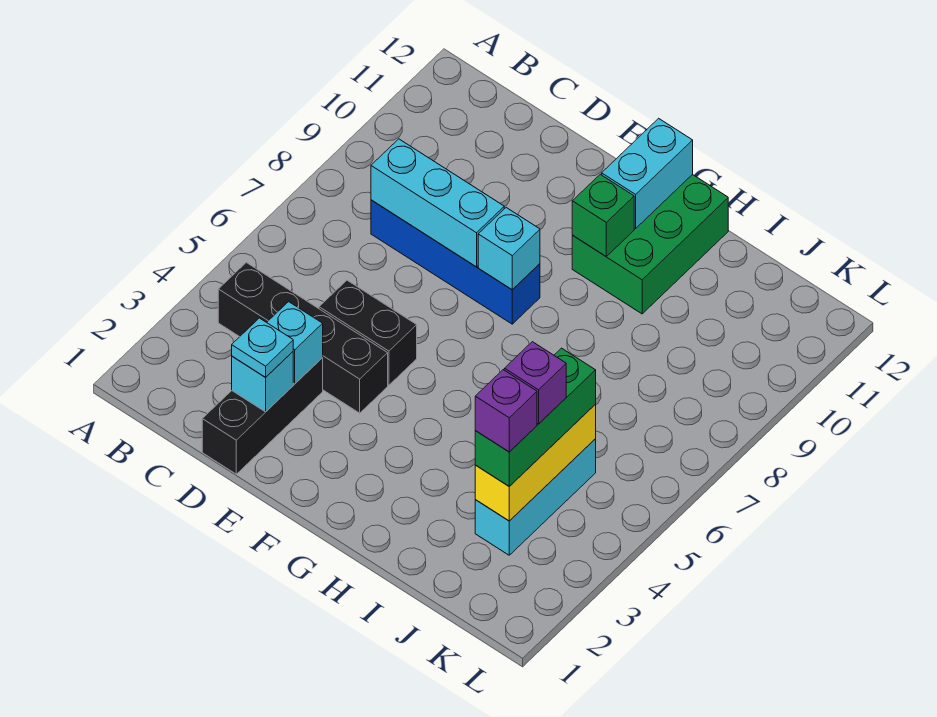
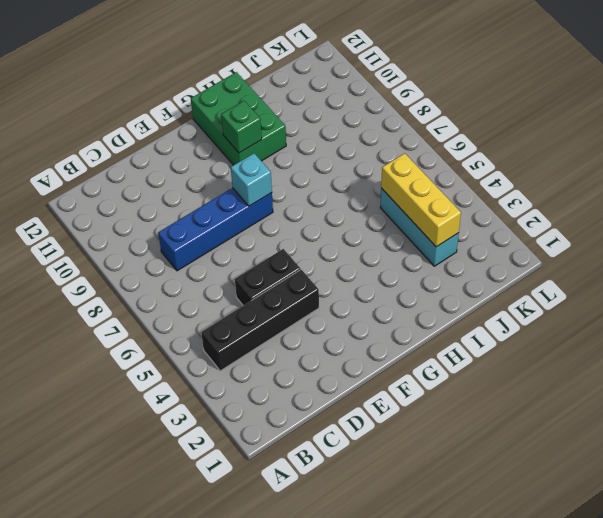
none -> black brick D1:D3 level 1
none -> cyan brick C8:E8 level 2
none -> cyan brick D2 level 2

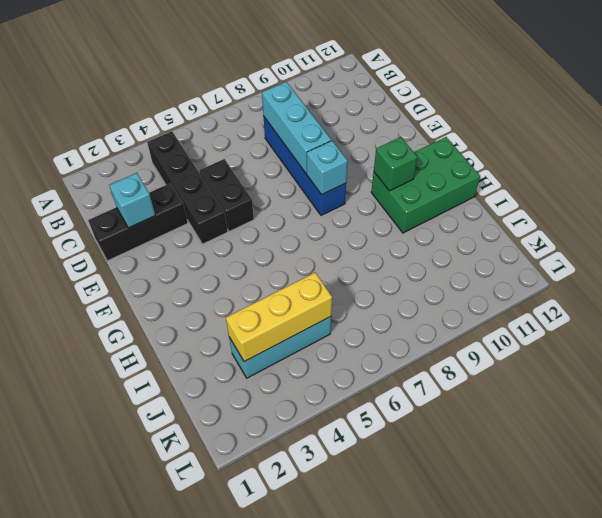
none -> cyan brick D3 level 2
none -> cyan brick G11:G12 level 2
none -> cyan plate D2 level 3

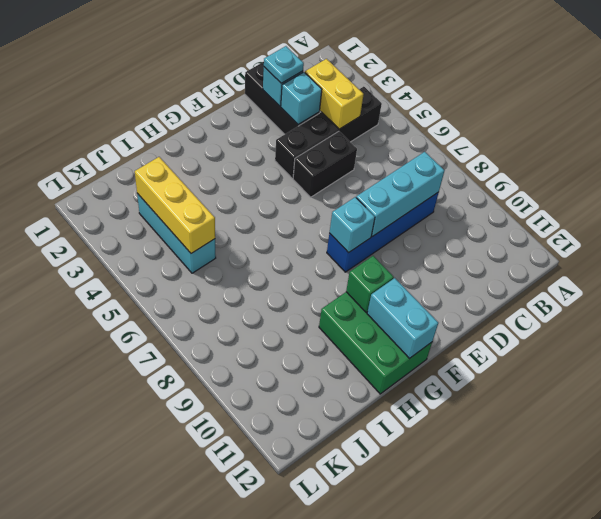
yellow brick C3:C4 level 2 -> none
none -> green brick J3:J5 level 3
none -> purple brick J3 level 4
none -> purple brick J4 level 4

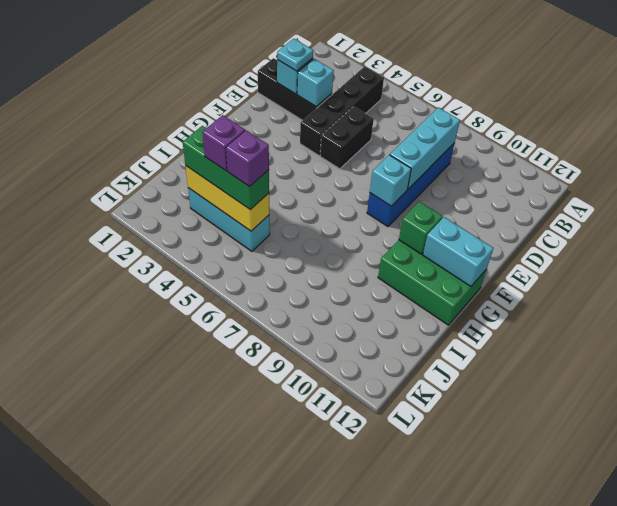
purple brick J5 level 4 -> purple brick J3 level 4

